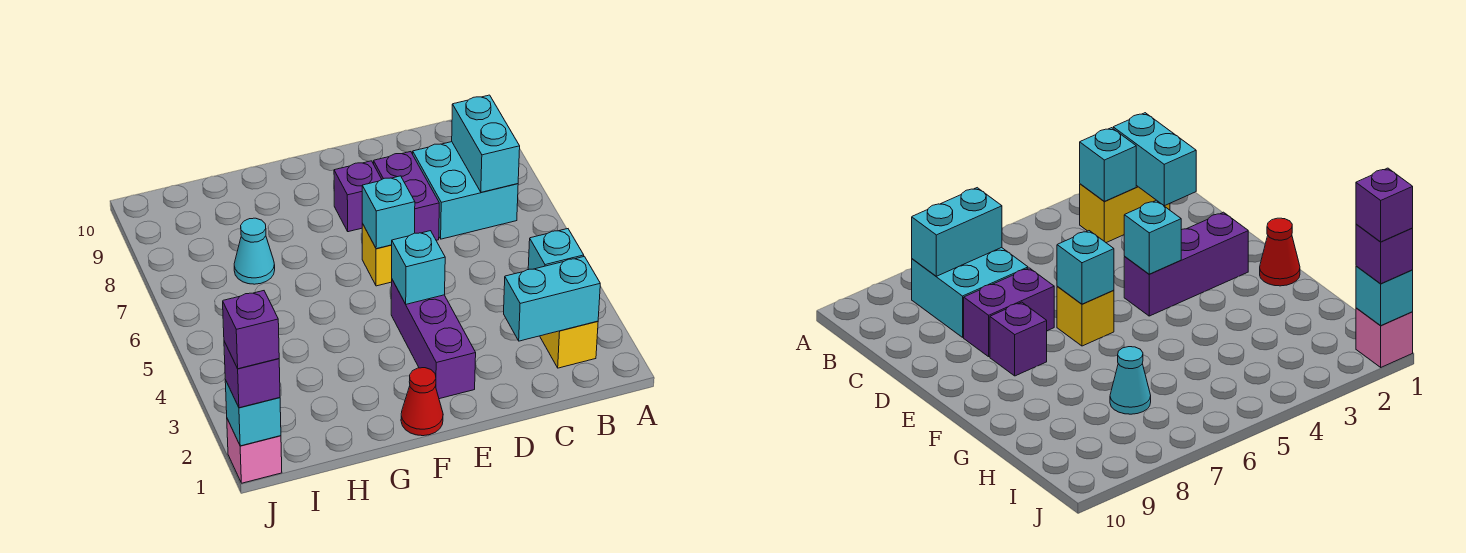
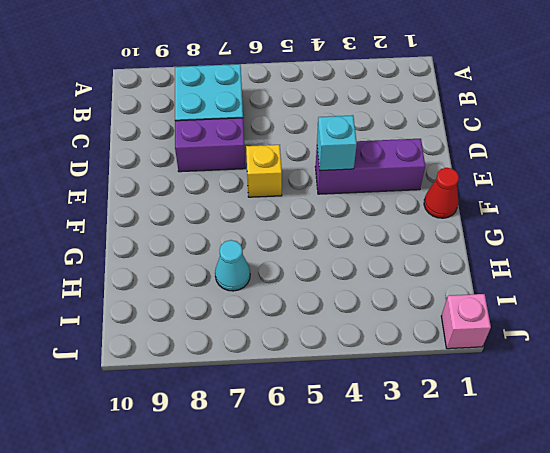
none -> yellow brick B2:B3 level 1
none -> purple brick E8 level 1
none -> cyan brick B2:C2 level 2

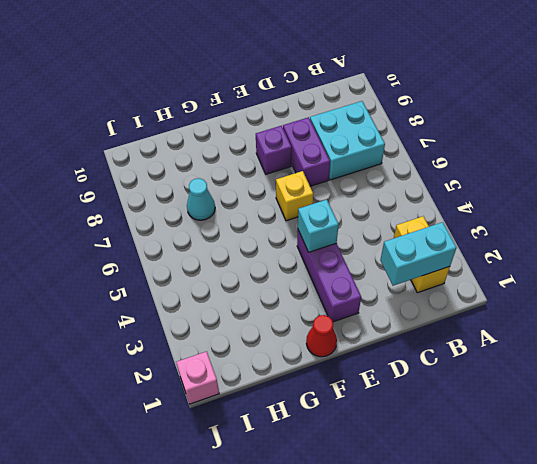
none -> cyan brick B3 level 2
none -> cyan brick B7:B8 level 2
none -> cyan brick E6 level 2

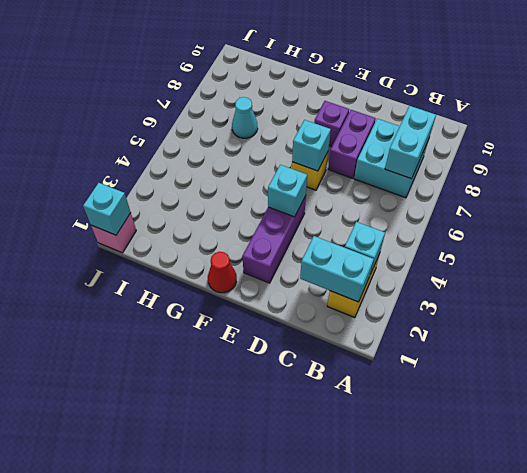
none -> purple brick J1 level 3
none -> purple brick J1 level 4

